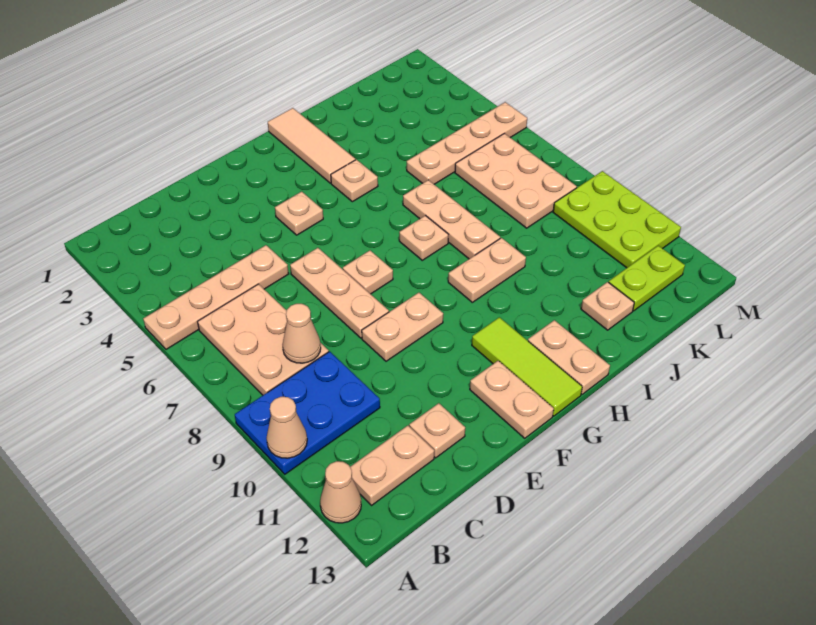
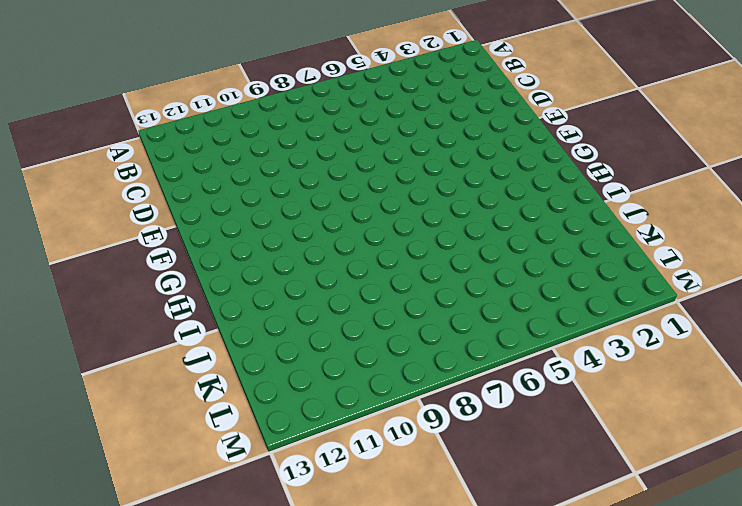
none -> tan plate A5:D5 level 1
none -> blue plate A9:C10 level 1
none -> tan cone A12 level 1

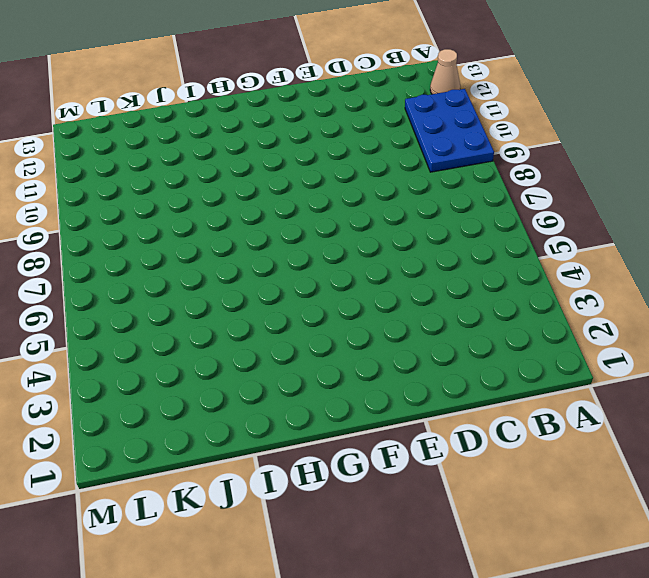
blue plate A9:B11 level 1 -> blue plate A9:C10 level 1
none -> tan plate A5:D5 level 1
none -> tan plate B6:C8 level 1
none -> tan plate B12:C12 level 1

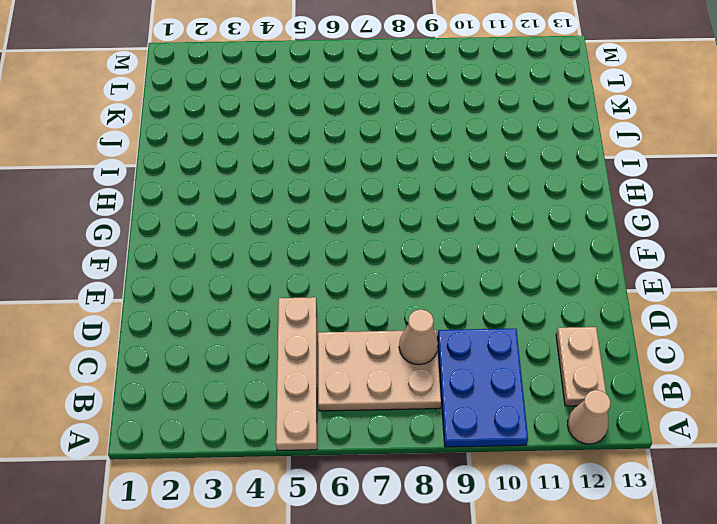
none -> tan plate D12 level 1
none -> tan plate E6:E8 level 1
none -> tan plate E9:F9 level 1

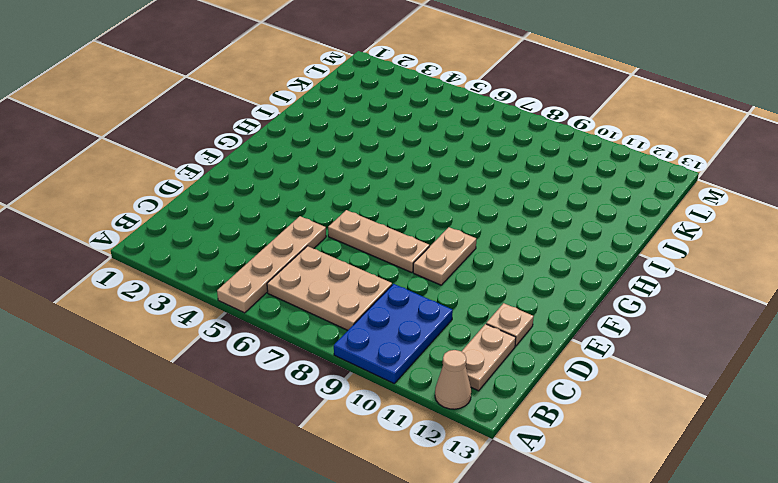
none -> tan plate F4 level 1
none -> tan plate F7 level 1
none -> tan plate F12:F13 level 1

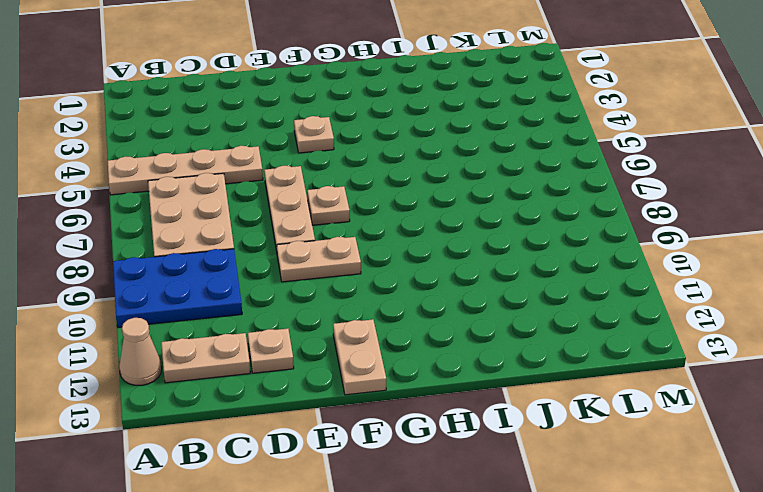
none -> lime tile G11:G13 level 1
none -> tan tile H1:H3 level 1
none -> tan plate H4 level 1

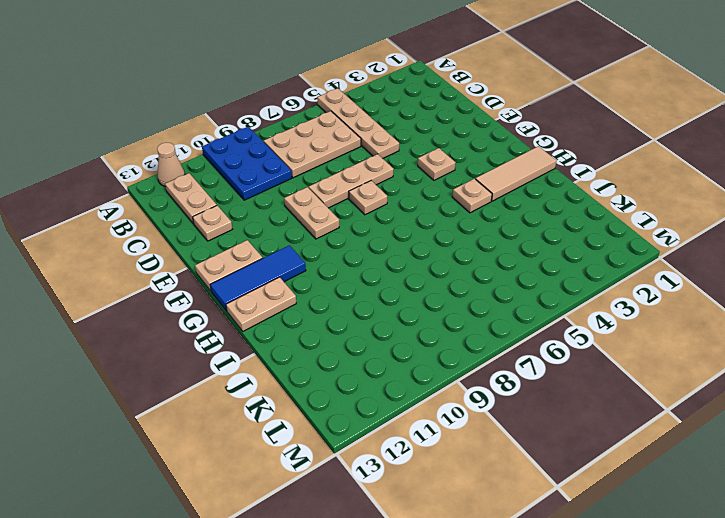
blue tile G11:G13 level 1 -> lime tile G11:G13 level 1
none -> tan plate H7 level 1
none -> tan plate H9:I9 level 1
none -> tan plate I6:I8 level 1

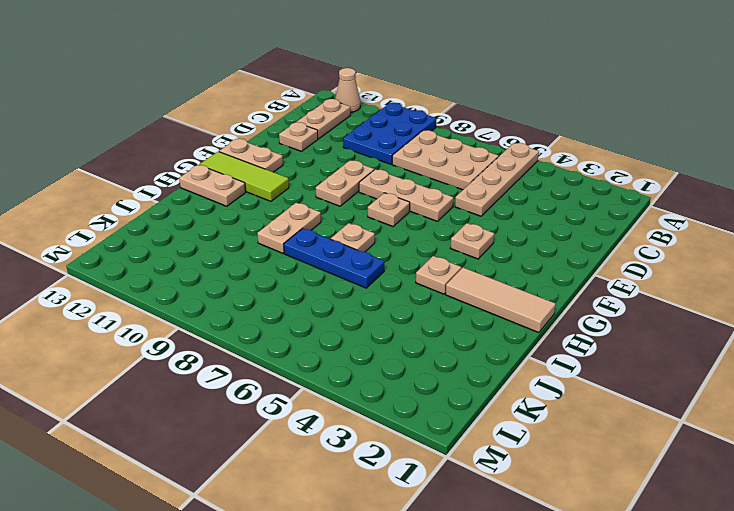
blue plate I6:I8 level 1 -> tan plate I6:I8 level 1
none -> tan plate J5:M5 level 1
none -> tan plate J12 level 1
none -> tan plate K6:L8 level 1

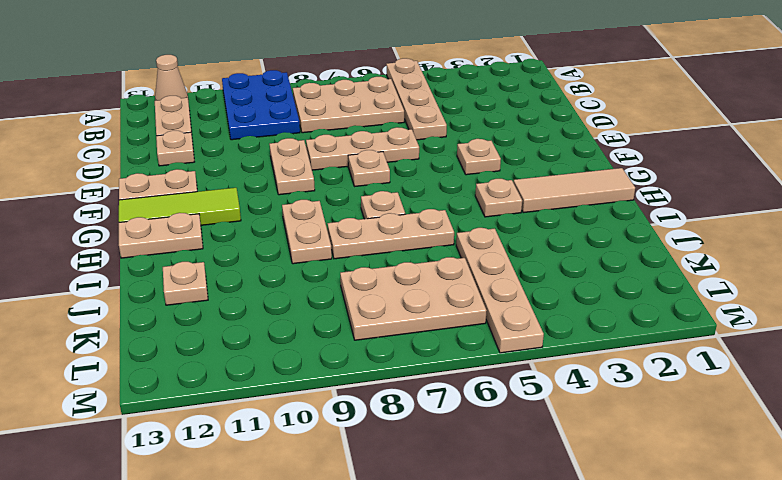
none -> lime plate K12:L12 level 1
none -> lime plate L9:M11 level 1
none -> tan cone A10 level 2

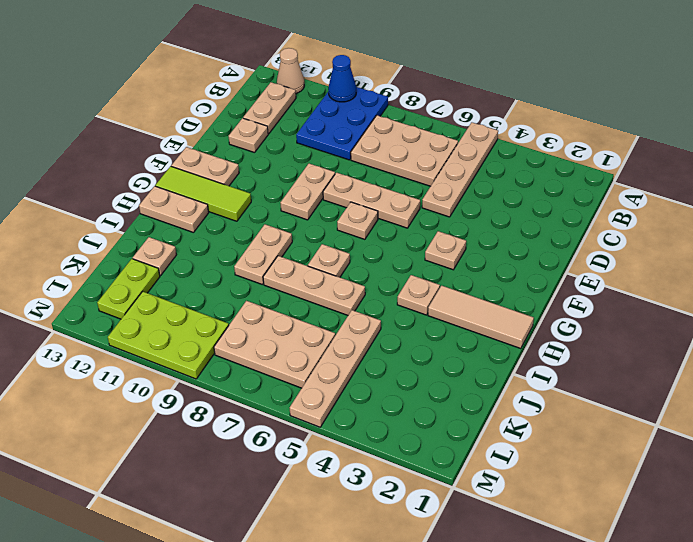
blue cone A10 level 2 -> tan cone A10 level 2
none -> tan cone C8 level 2

